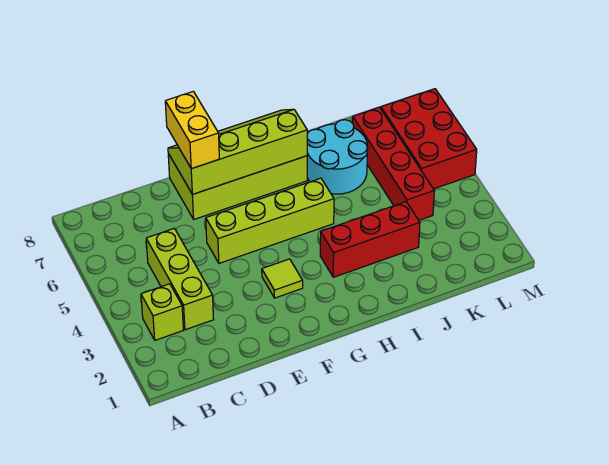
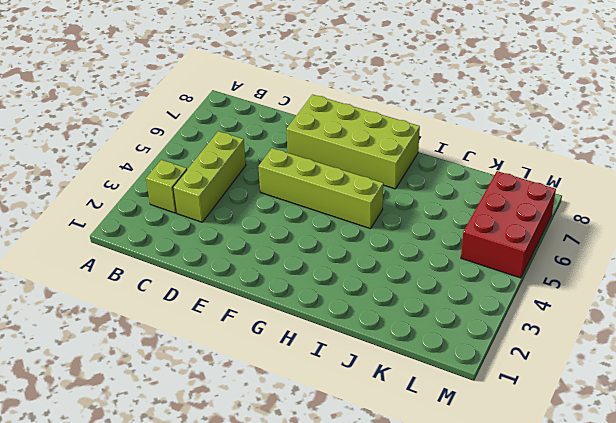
none -> lime tile F3 level 1
none -> red brick H3:J3 level 1

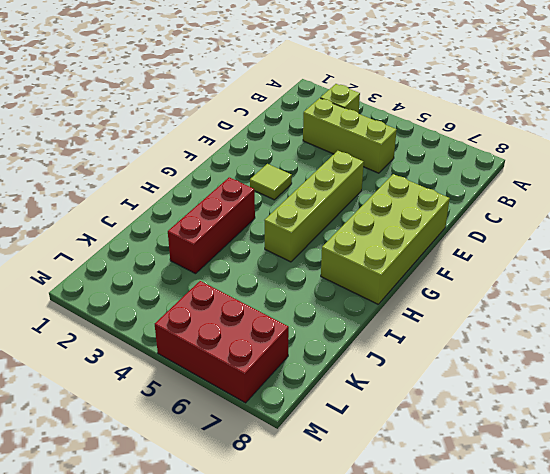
none -> cyan round brick I6:J7 level 1
none -> red brick K4:K7 level 1

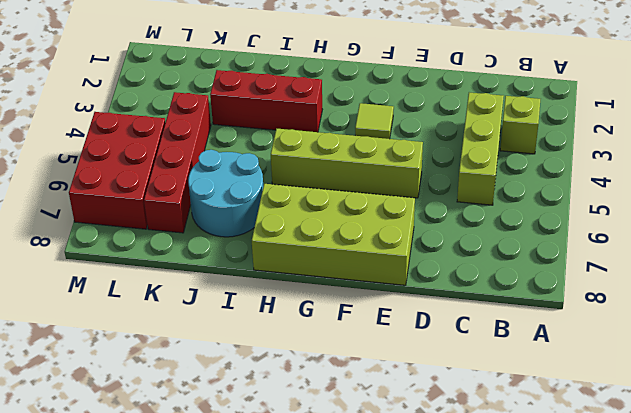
none -> lime slope E7:H8 level 2 top 7
none -> yellow brick E7:E8 level 3

